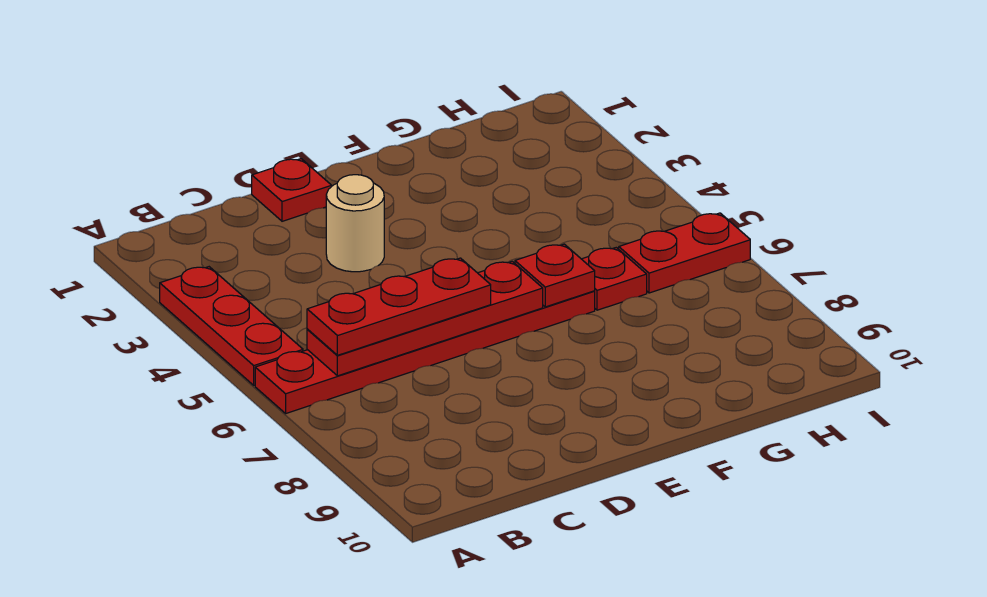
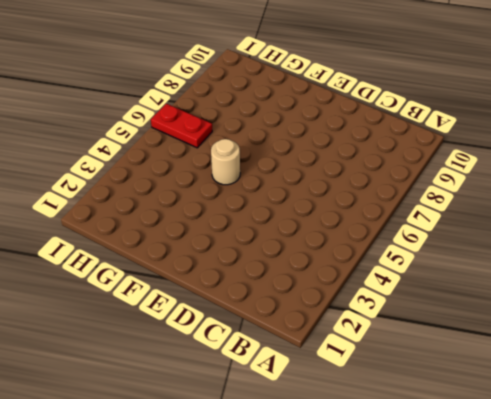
tan round brick F5 level 1 -> tan round brick D3 level 1
none -> red plate A3:A5 level 1
none -> red plate A6:F6 level 1

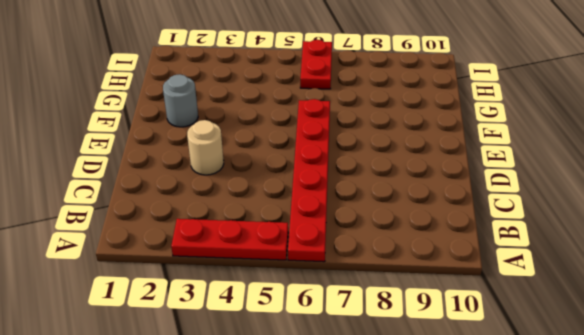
grey round brick F2 level 1 -> none
none -> red plate D1 level 1
none -> red plate G6 level 1

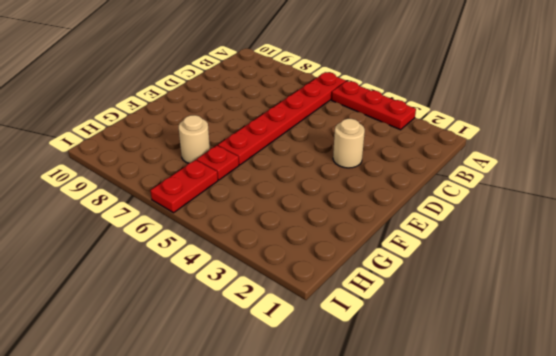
tan round brick G7 level 1 -> none
none -> red plate D1 level 1
none -> red plate B6:E6 level 2

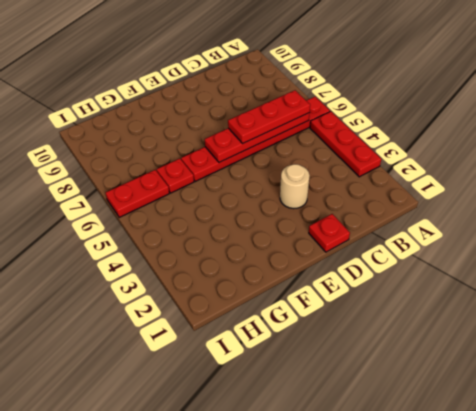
none -> red plate F6 level 2

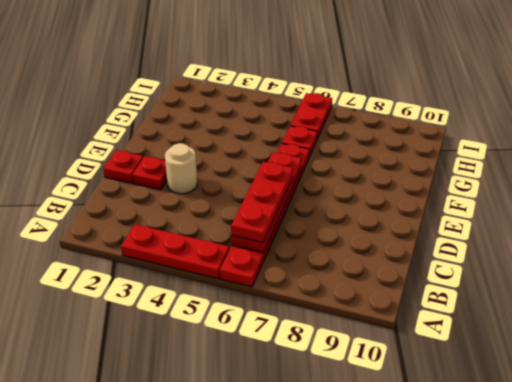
red plate D2 level 1 -> red plate F6 level 2

